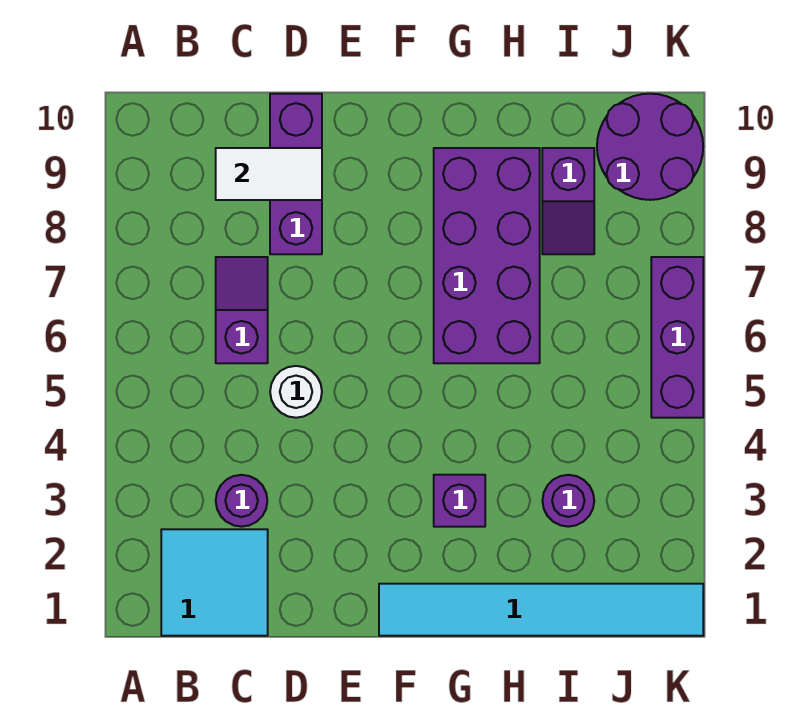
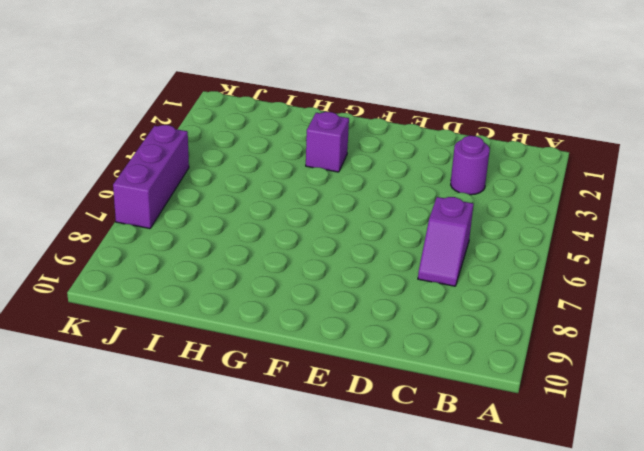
none -> cyan tile B1:C2 level 1
none -> white round brick D5 level 1
none -> purple brick D8:D10 level 1

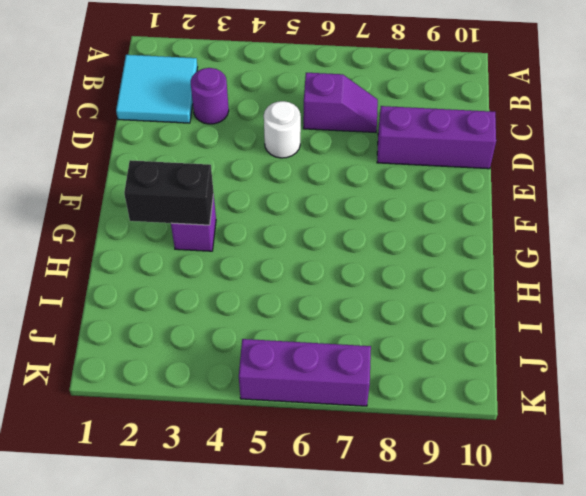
black brick G2:G3 level 2 -> none
none -> cyan tile F1:K1 level 1
none -> purple brick G6:H9 level 1
none -> purple round brick I3 level 1

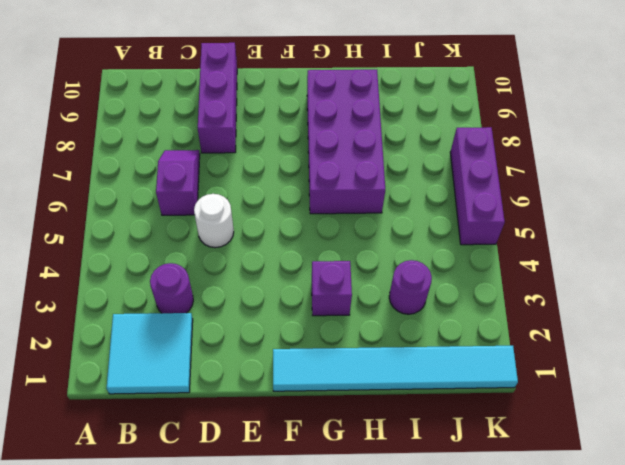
none -> purple slope I8:I9 level 1 top 9
none -> purple round brick J9:K10 level 1
none -> white tile C9:D9 level 2

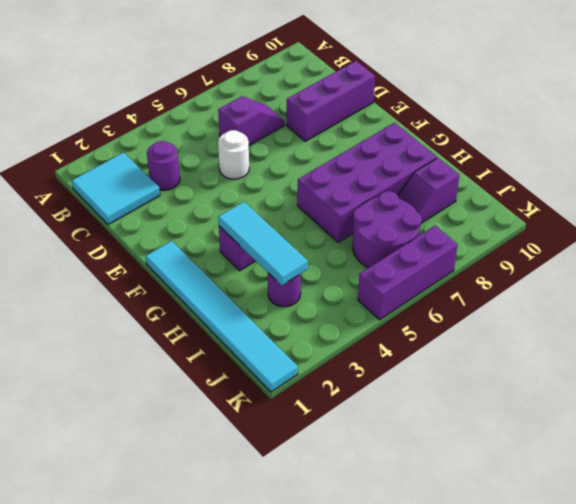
cyan tile G3:I3 level 2 -> none
purple round brick I6:J7 level 1 -> purple round brick J9:K10 level 1
none -> white tile C9:D9 level 2

